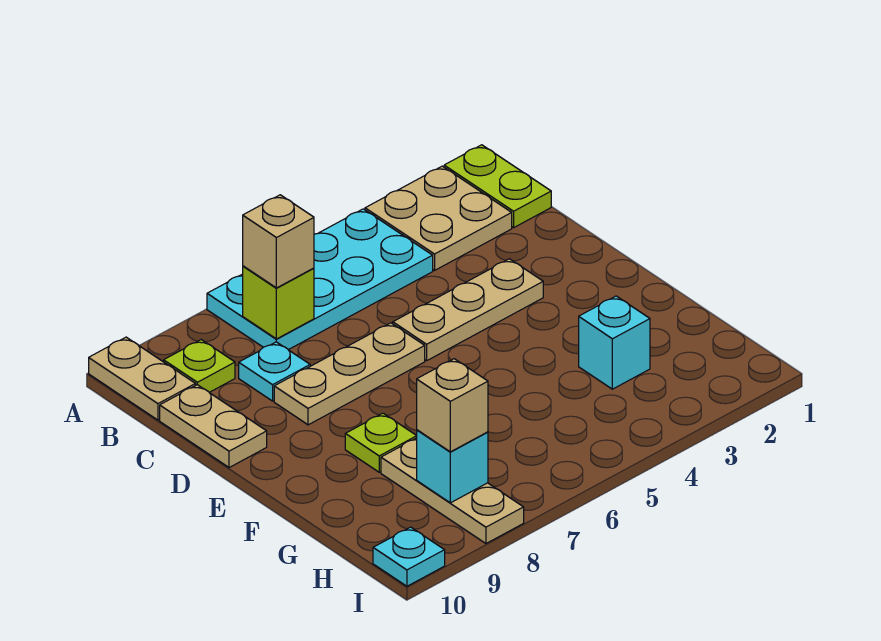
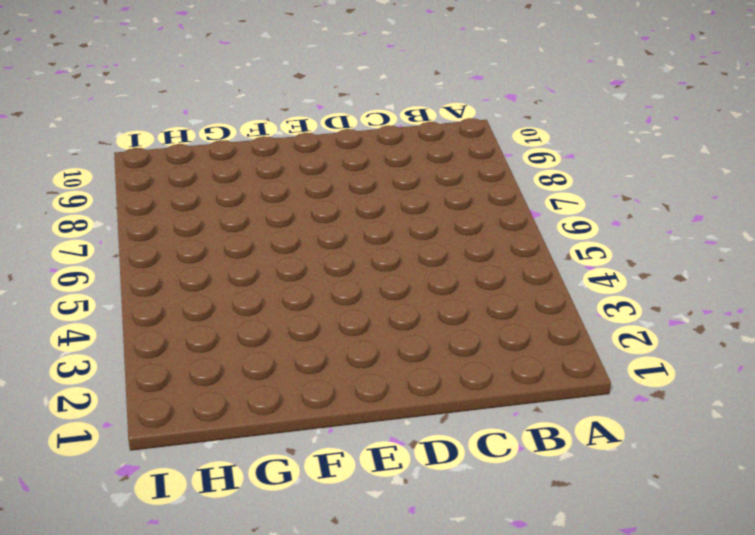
none -> lime plate A1:B1 level 1
none -> tan plate A2:B3 level 1
none -> cyan plate A4:B7 level 1

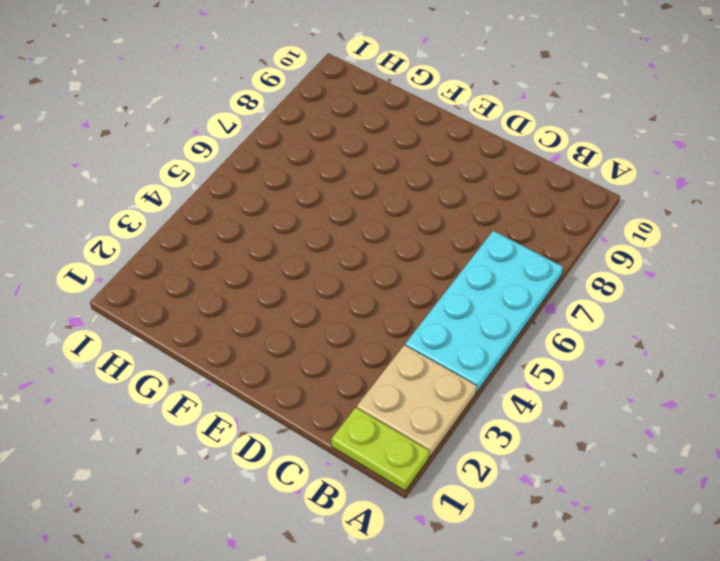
none -> tan plate A10:B10 level 1
none -> lime plate B9 level 1
none -> cyan plate C8 level 1

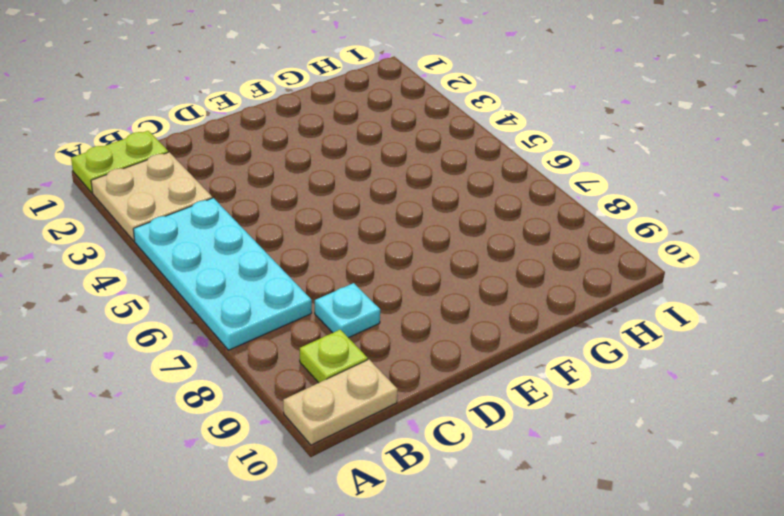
none -> tan plate C10:D10 level 1
none -> tan plate D3:D5 level 1
none -> tan plate D6:D8 level 1

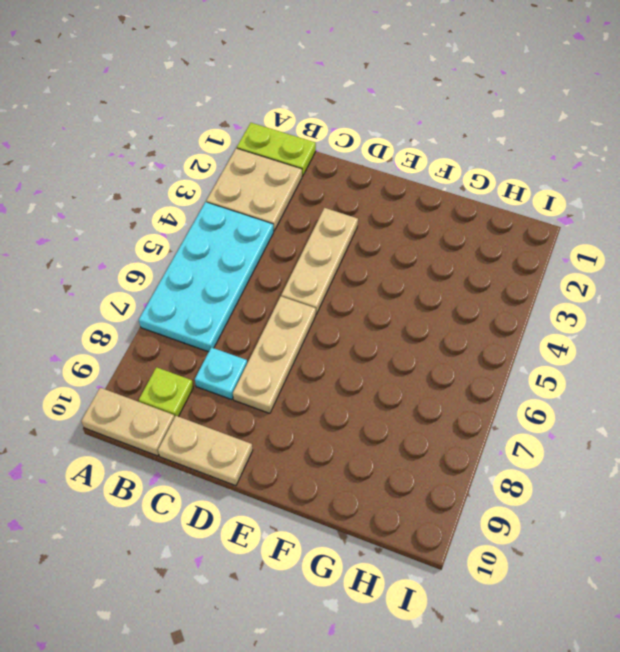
none -> lime plate F8 level 1
none -> cyan brick G3 level 1
none -> tan plate G8:I8 level 1

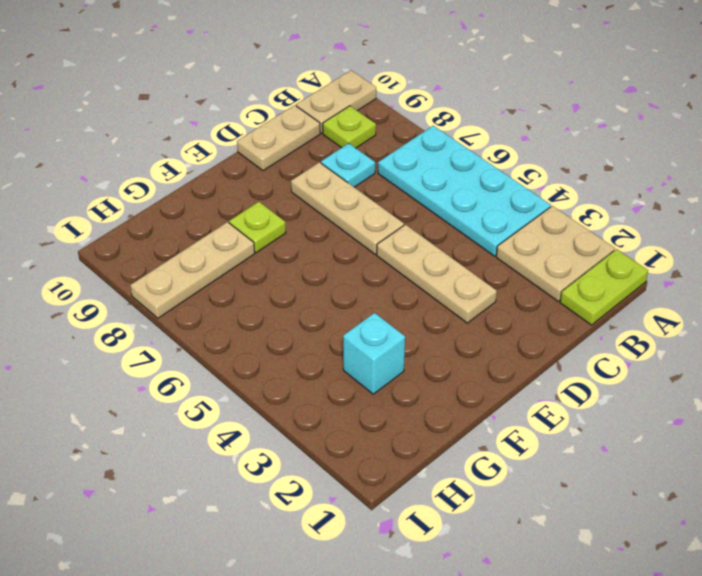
none -> cyan plate I10 level 1
none -> lime brick B7 level 2
none -> cyan brick H8 level 2

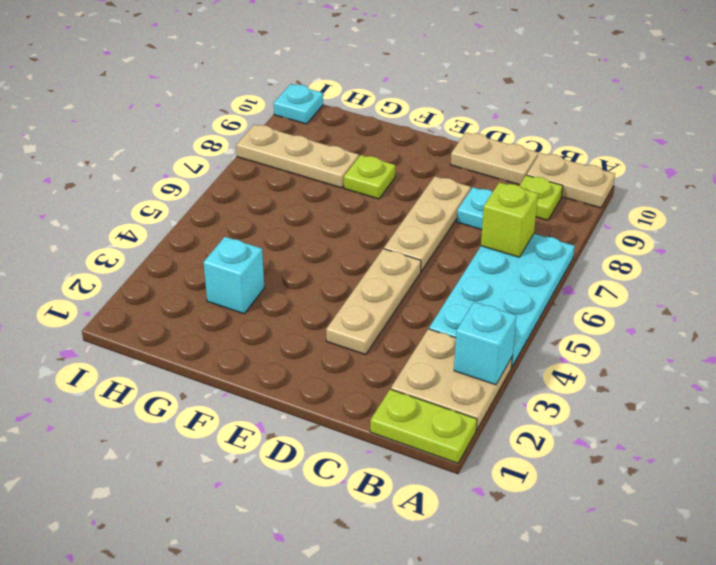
cyan brick A3 level 2 -> cyan brick H8 level 2
none -> tan brick B7 level 3
none -> tan brick H8 level 3

